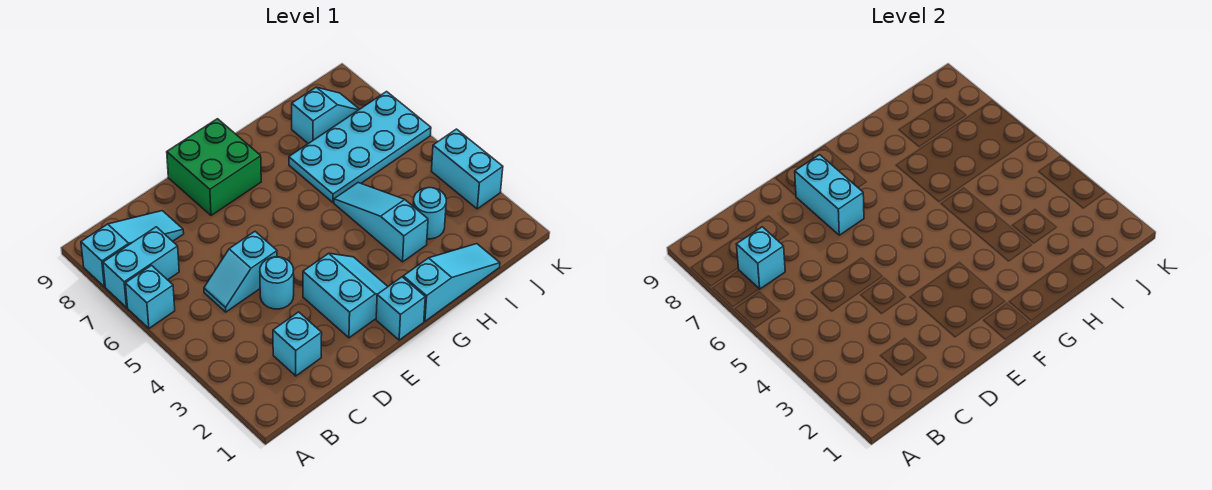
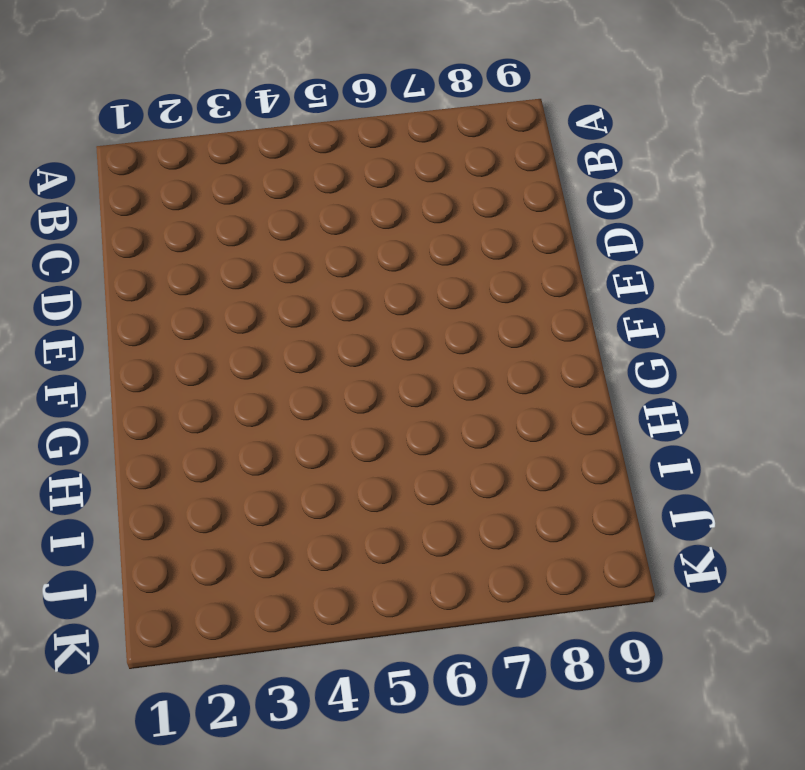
none -> cyan brick A6 level 1
none -> cyan brick A7:B7 level 1
none -> cyan slope A8:C8 level 1 top A

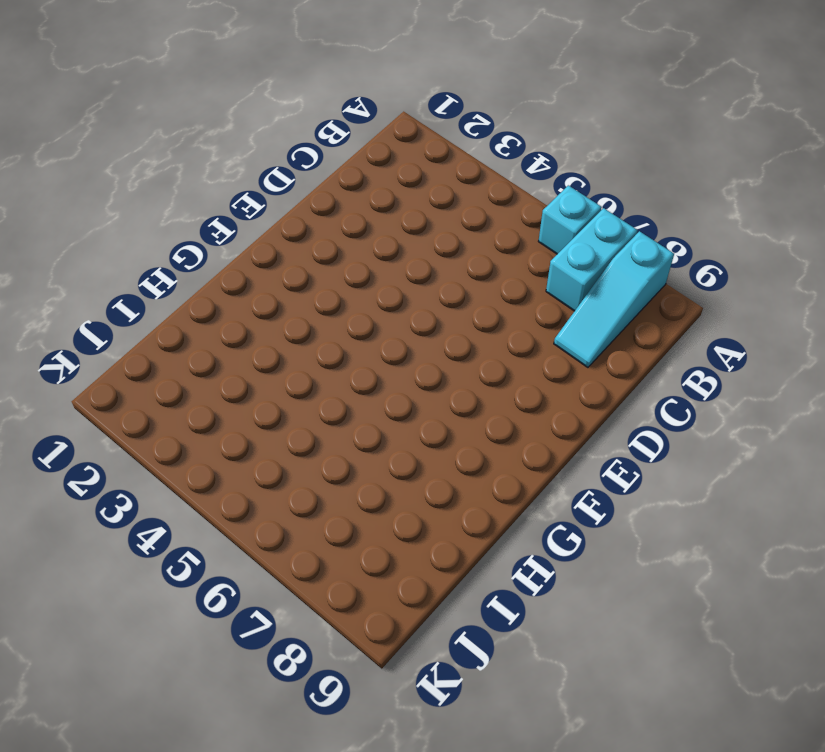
none -> cyan brick C2 level 1
none -> cyan slope C5:D5 level 1 top D
none -> cyan round brick D4 level 1

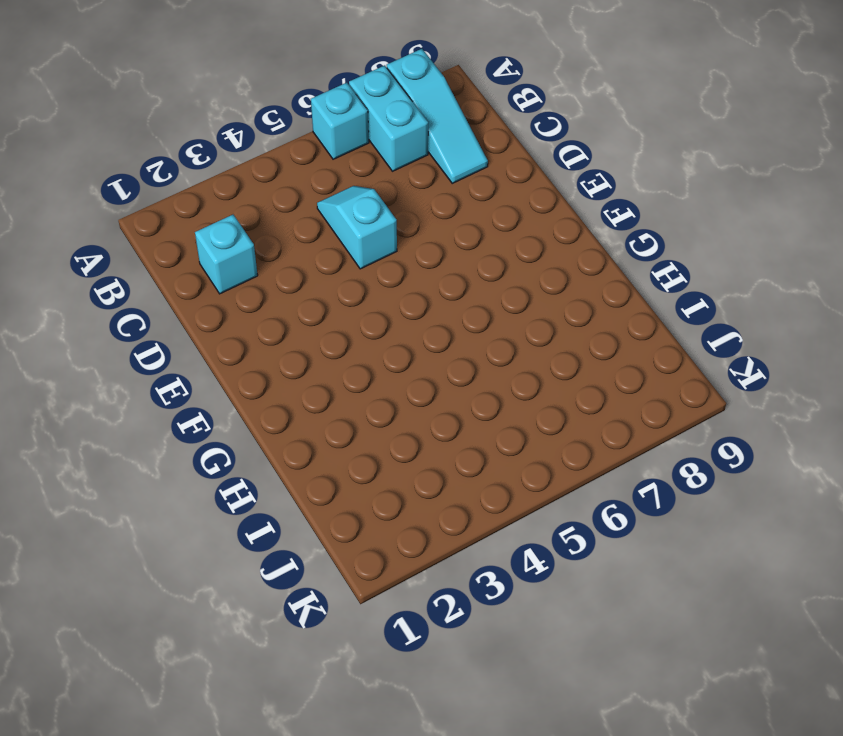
none -> cyan round brick D4 level 1
none -> cyan slope E2:F3 level 1 top E
none -> green brick E8:F9 level 1

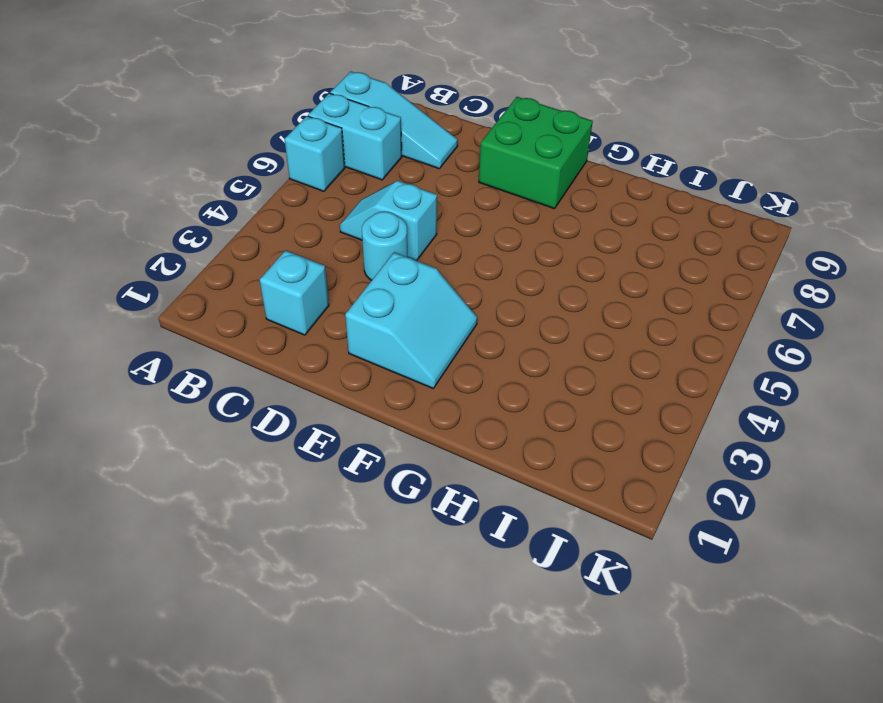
none -> cyan brick F1 level 1
none -> cyan slope G1:I1 level 1 top G
none -> cyan slope H3:H5 level 1 top 3

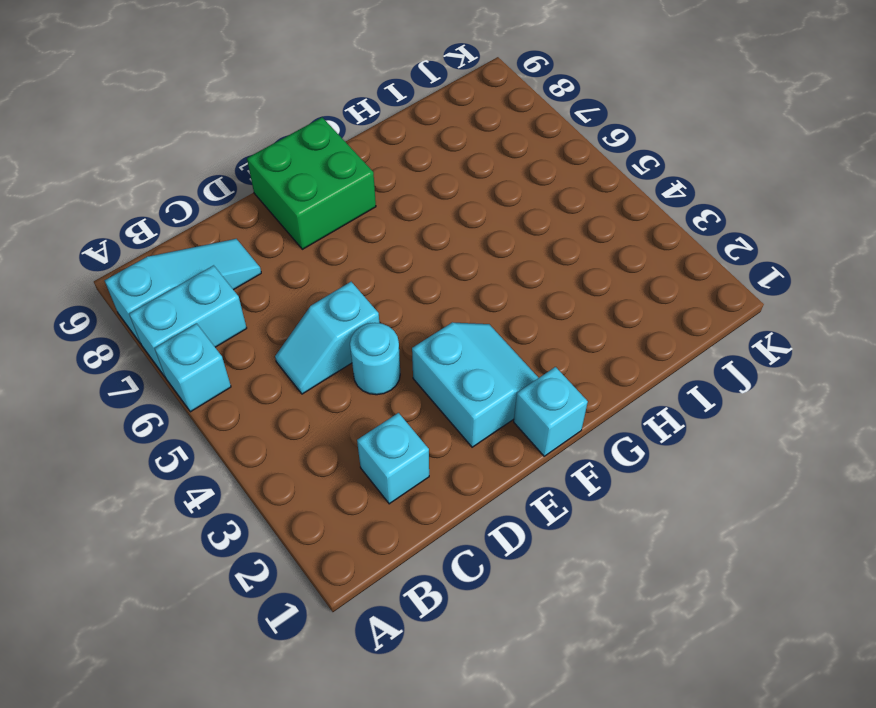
none -> cyan slope G1:I1 level 1 top G
none -> cyan slope H3:H5 level 1 top 3
none -> cyan plate H6:K7 level 1

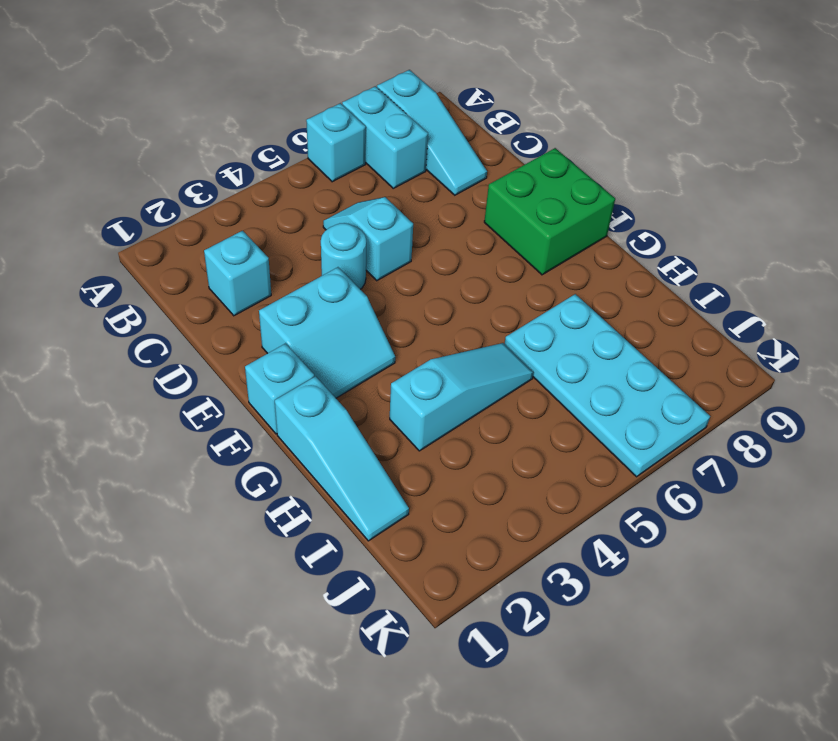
none -> cyan round brick I3 level 1
none -> cyan slope I8:J8 level 1 top I
none -> cyan brick K3:K4 level 1

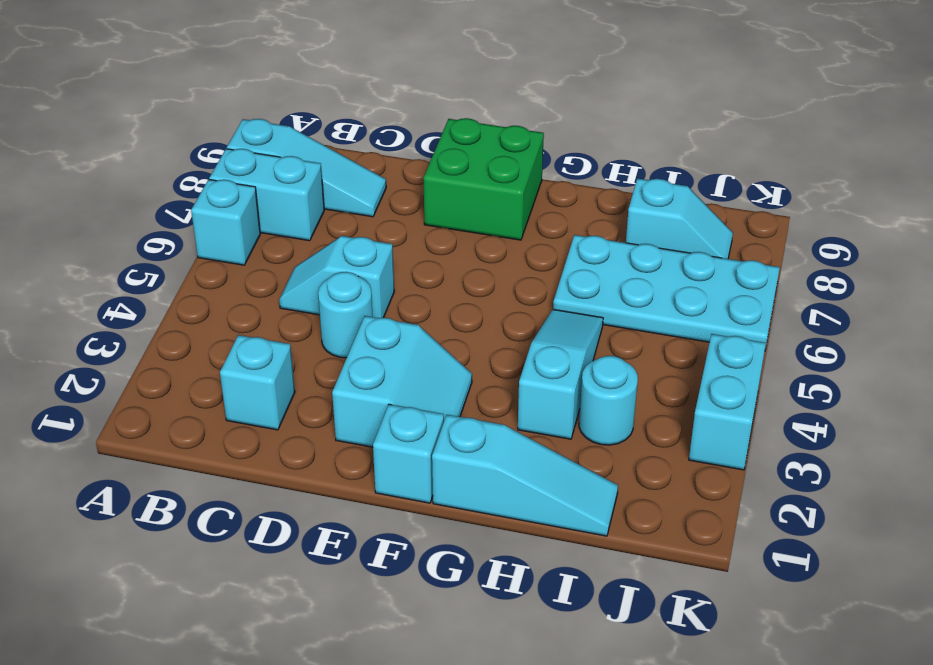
none -> cyan brick B7 level 2
none -> cyan brick E7:E8 level 2

